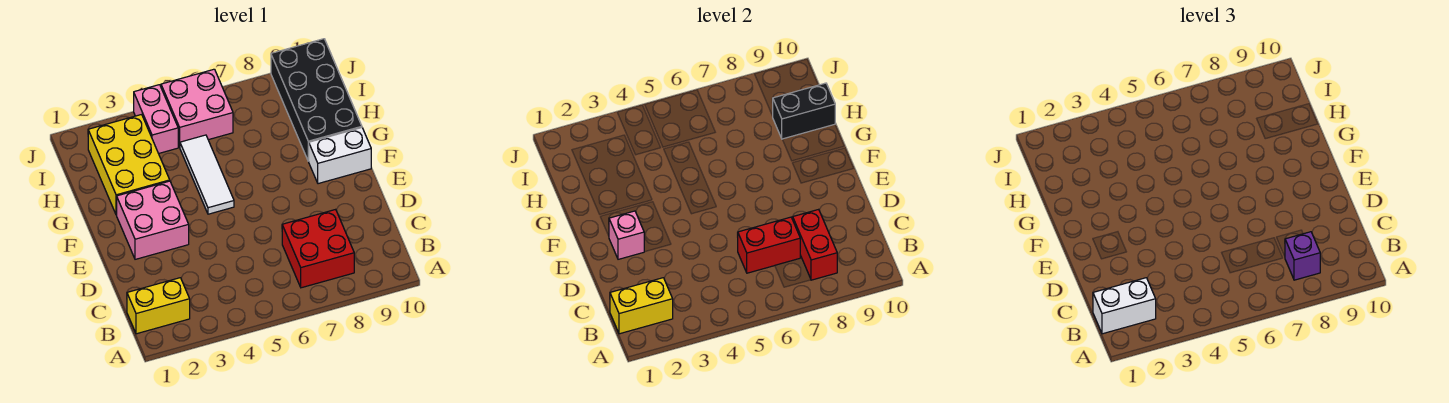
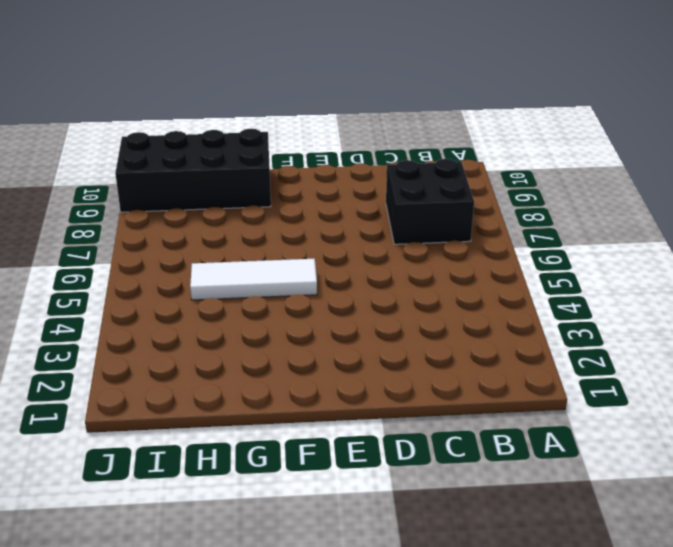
black brick B7:C8 level 1 -> red brick B7:C8 level 1
none -> yellow brick B1:B2 level 1
none -> pink brick E2:F3 level 1
none -> white brick F9:F10 level 1

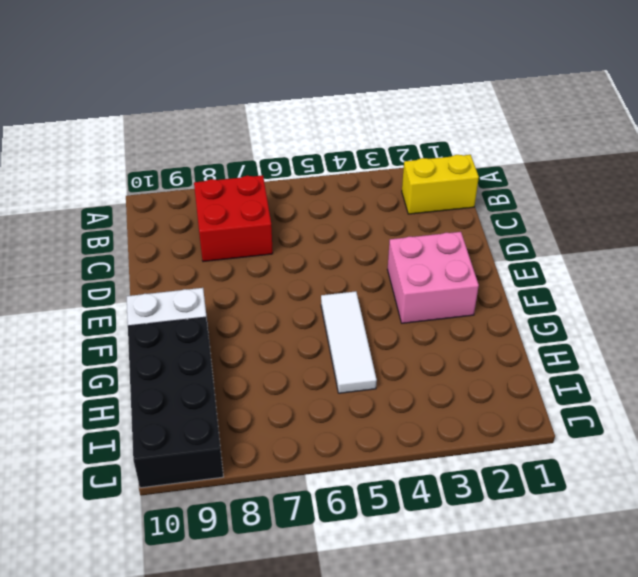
none -> yellow brick G2:I3 level 1
none -> pink brick I4:J4 level 1
none -> pink brick I5:J6 level 1

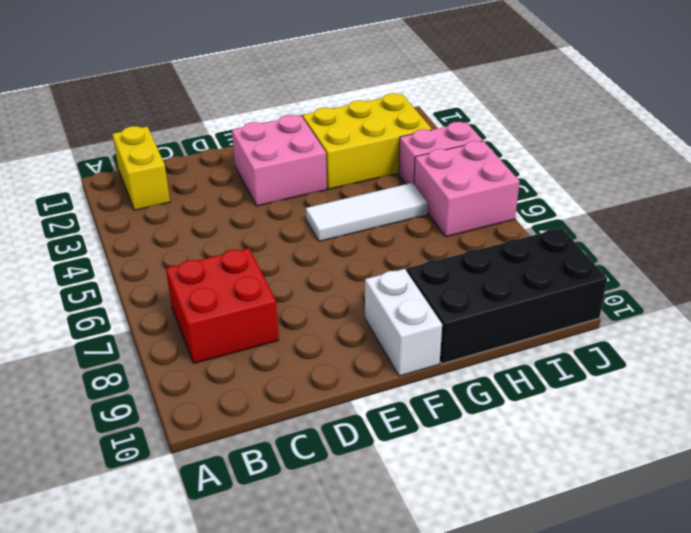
none -> yellow brick B1:B2 level 2
none -> red brick B8:C8 level 2
none -> red brick C6:C7 level 2

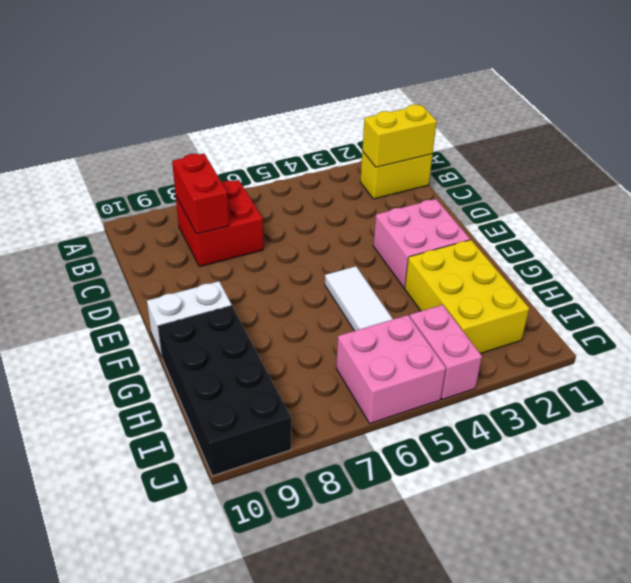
none -> red brick C6:C7 level 2
none -> pink brick E2 level 2
none -> black brick H9:H10 level 2

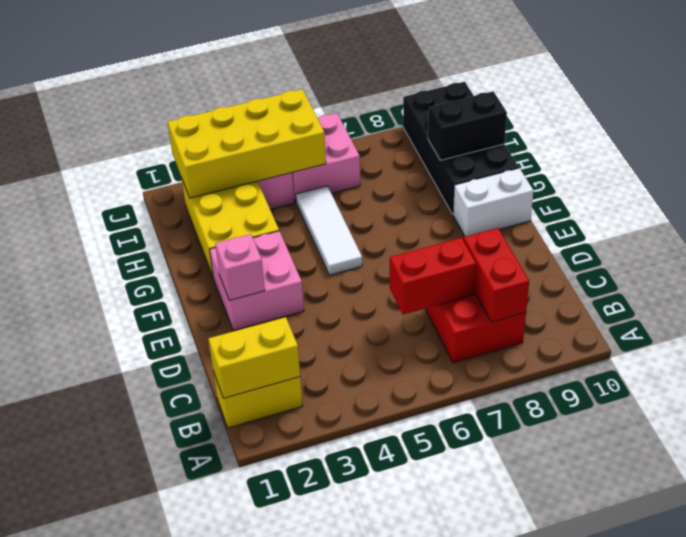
yellow brick I2:J5 level 2 -> none
none -> white brick B1:B2 level 3
none -> purple brick B8 level 3

